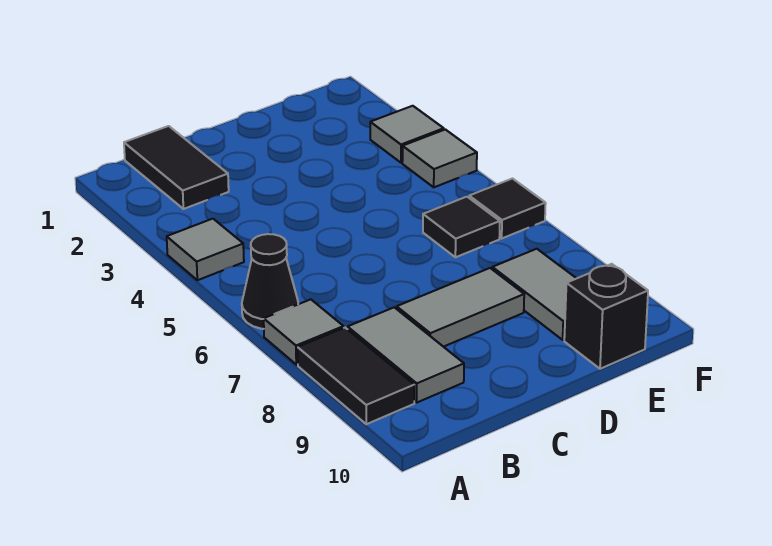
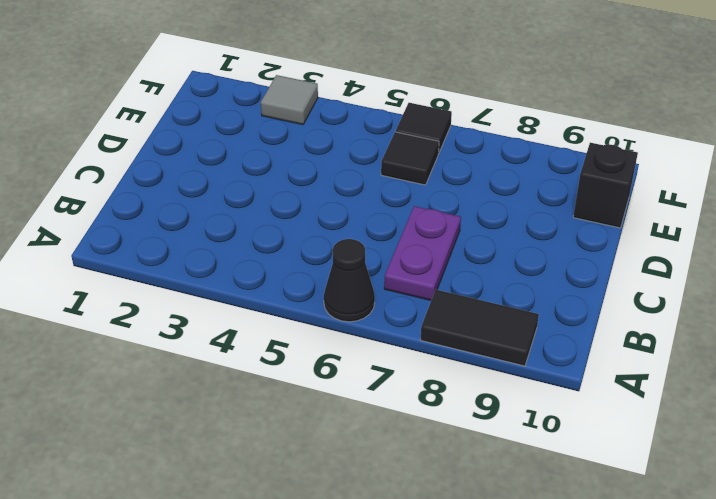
purple plate B7:C7 level 1 -> none
none -> grey tile A4 level 1
none -> grey tile A7 level 1
none -> black tile B1:B2 level 1

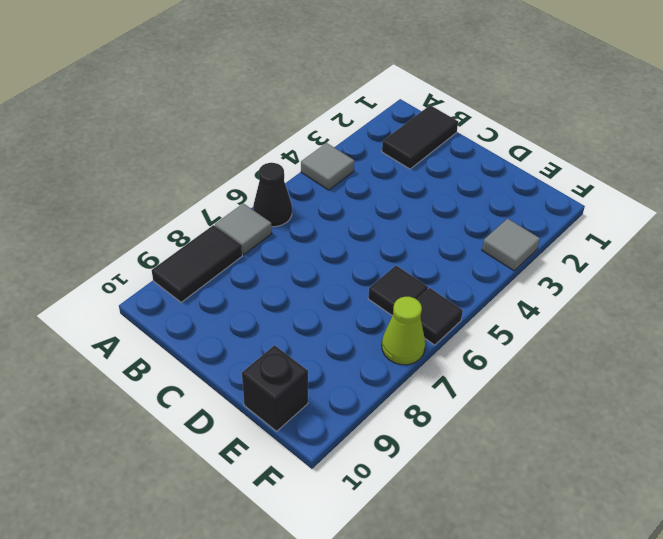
lime cone F7 level 1 -> none
none -> grey tile B8:B9 level 1
none -> grey tile C8:D8 level 1
none -> grey tile E8:E9 level 1

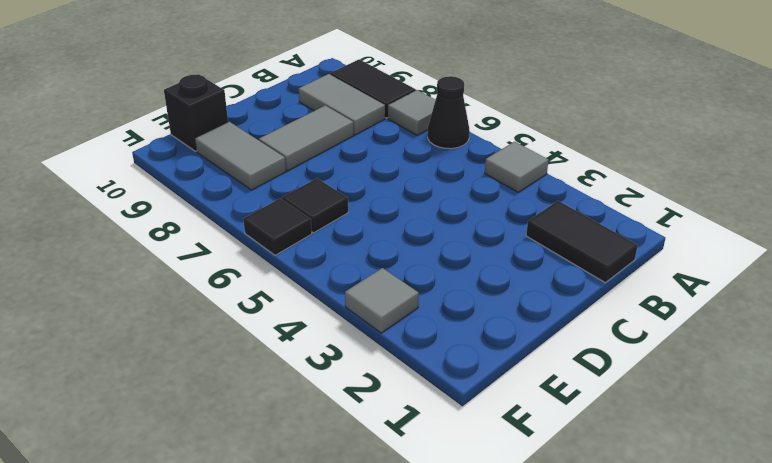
none -> grey tile F4 level 1

